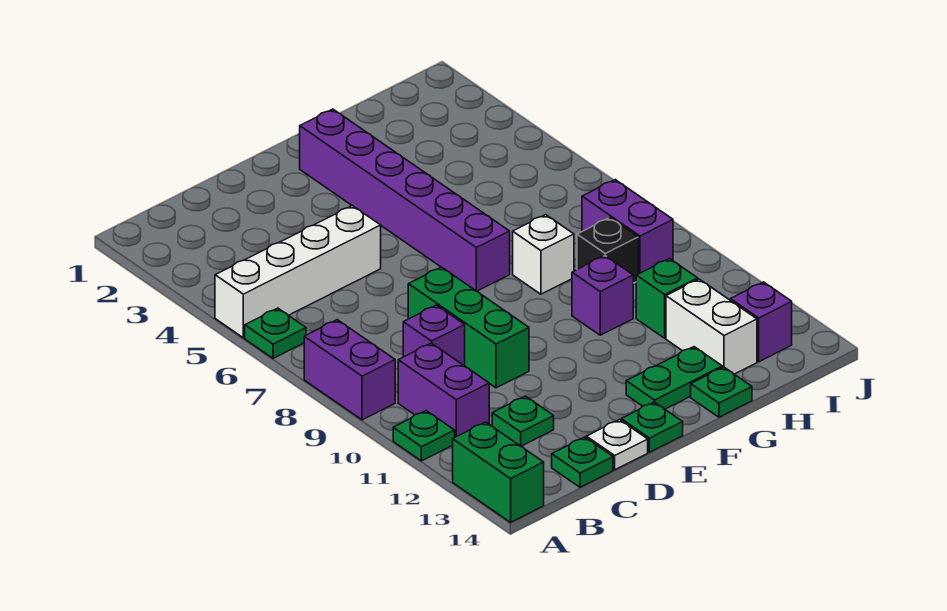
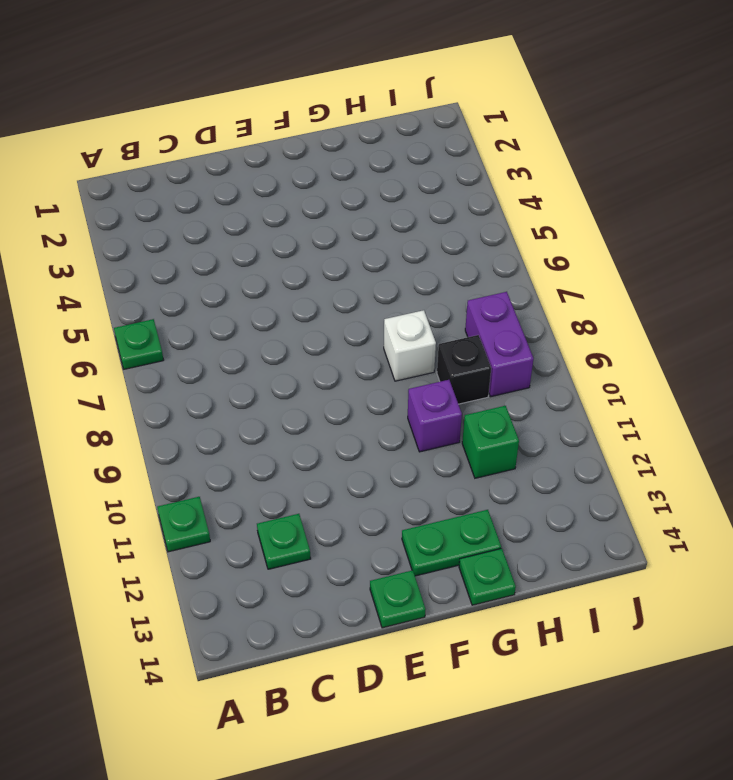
none -> white brick A5:D5 level 1
none -> purple brick A8:A9 level 1
none -> green brick A13:A14 level 1

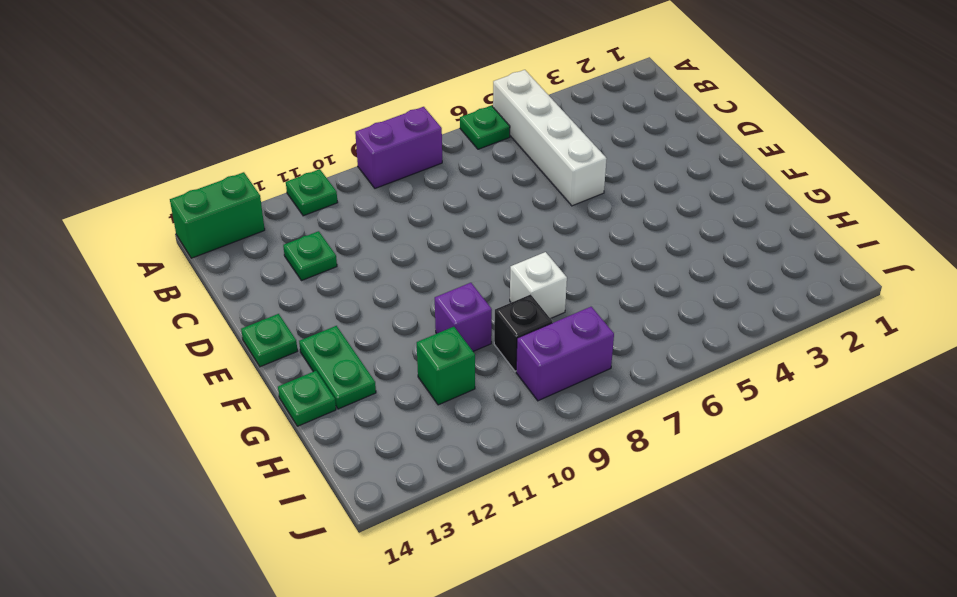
none -> purple brick B10:B11 level 1
none -> purple brick C9 level 1
none -> green plate C14 level 1

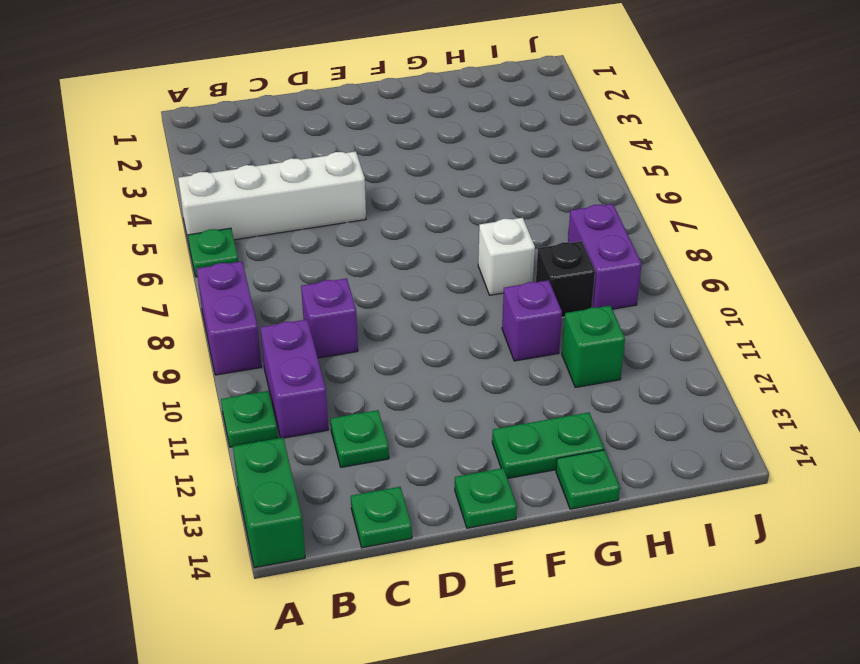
none -> green brick D8:D10 level 1
none -> white plate D14 level 1
none -> purple brick F2:F7 level 1

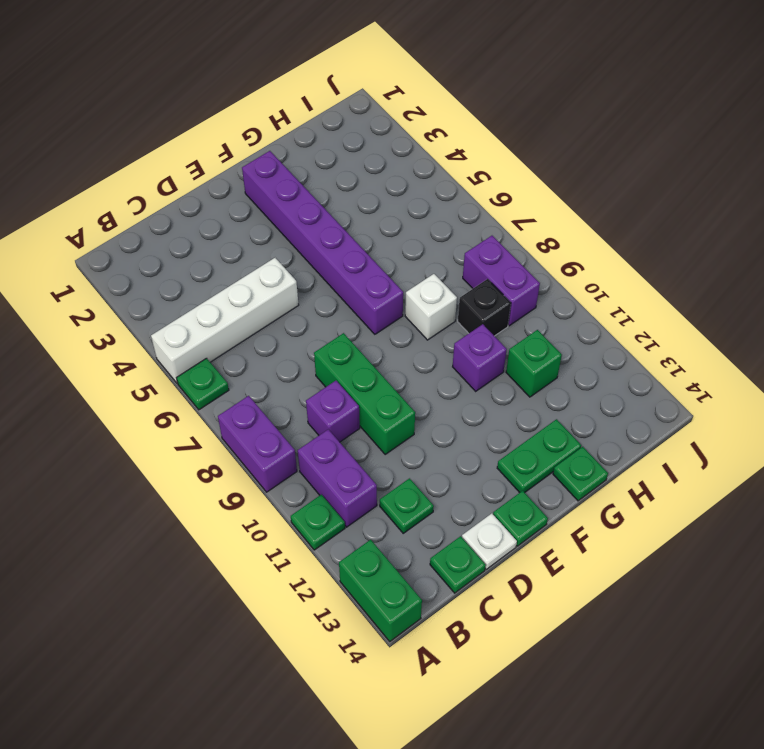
none -> white brick H12:H13 level 1
none -> purple brick I13 level 1

